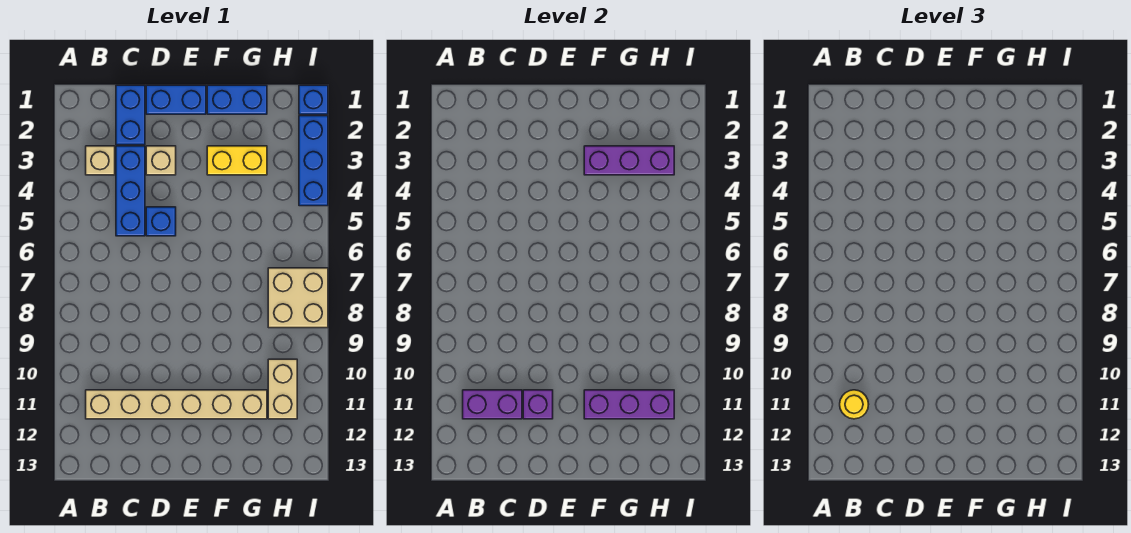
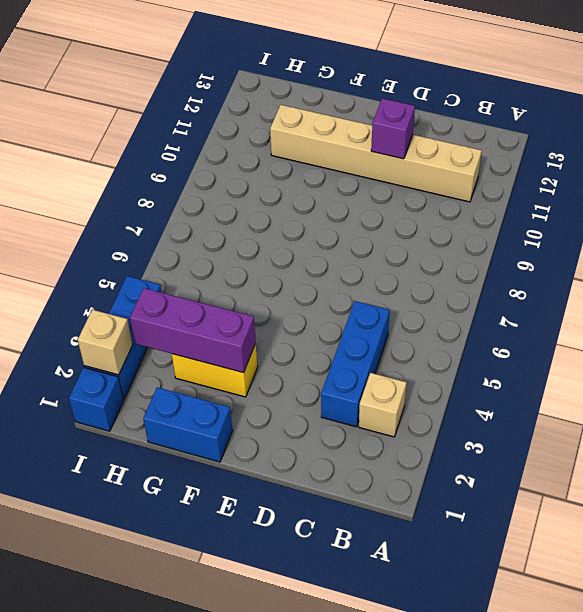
tan brick I2 level 2 -> tan brick D3 level 1
none -> blue brick C1:C2 level 1
none -> blue brick D1:E1 level 1
none -> blue brick D5 level 1

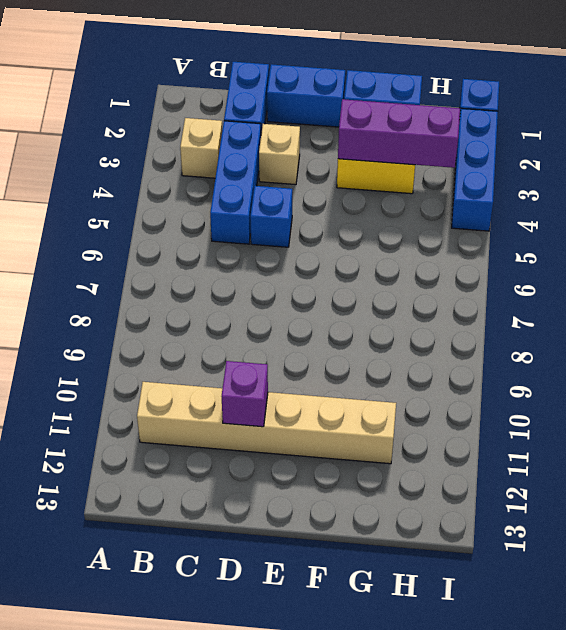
none -> tan brick H7:I8 level 1
none -> tan brick H10:H11 level 1
none -> purple brick B11:C11 level 2

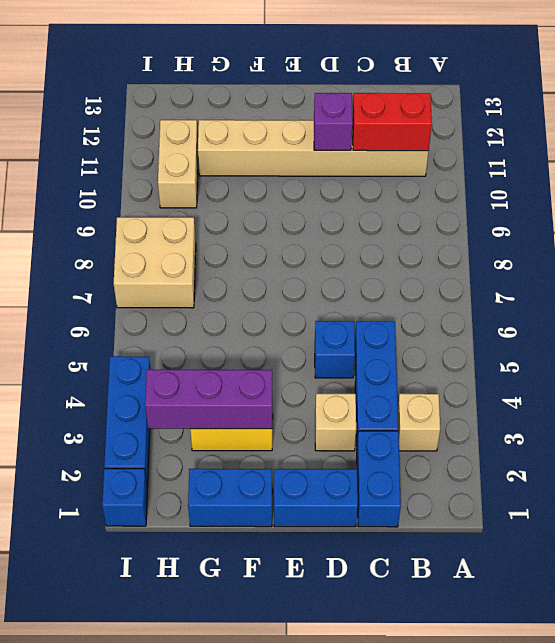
red brick B11:C11 level 2 -> purple brick B11:C11 level 2
none -> purple brick F11:H11 level 2
none -> yellow round brick B11 level 3

